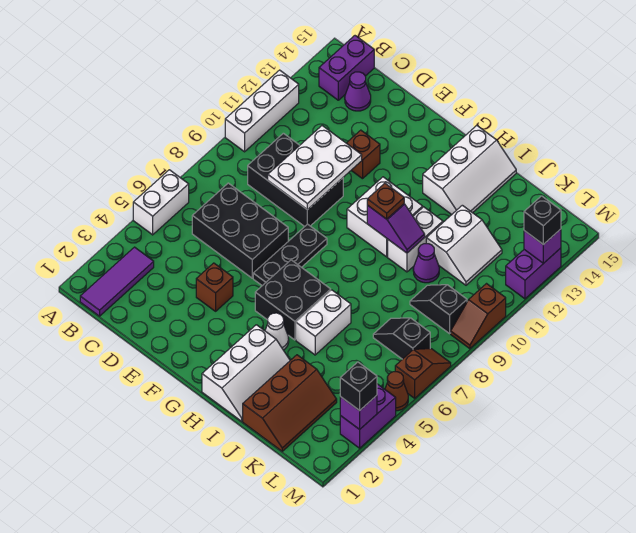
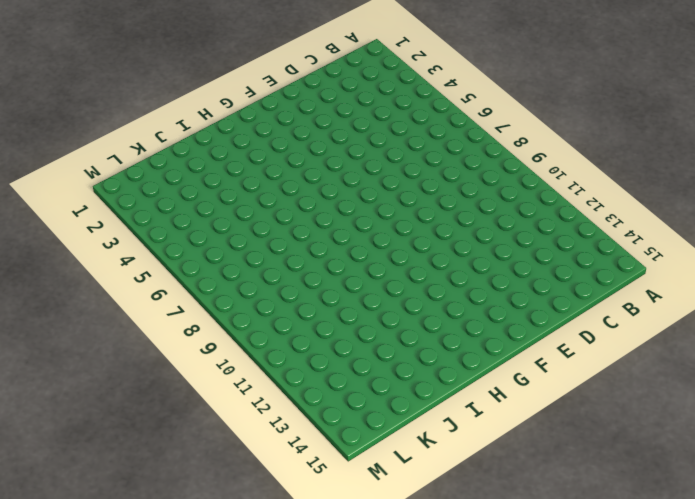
none -> white brick A5:A6 level 1
none -> white brick A10:A12 level 1
none -> purple tile B1:B3 level 1
none -> purple brick B14:B15 level 1

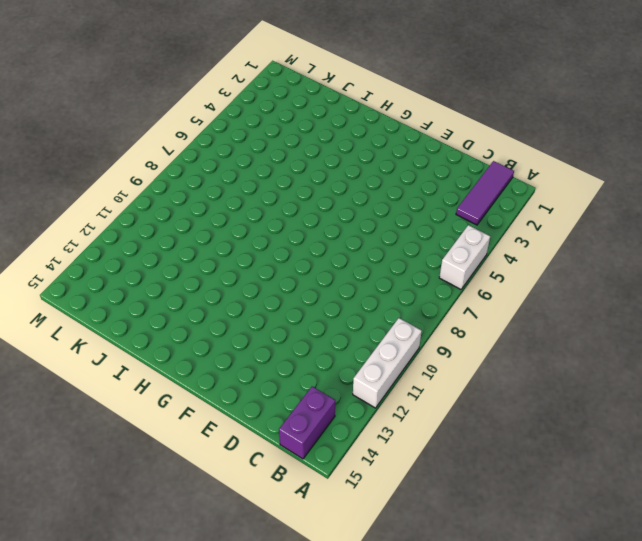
none -> black brick C6:E7 level 1
none -> black brick C9:E10 level 1
none -> purple cone C14 level 1
none -> brown brick E4 level 1

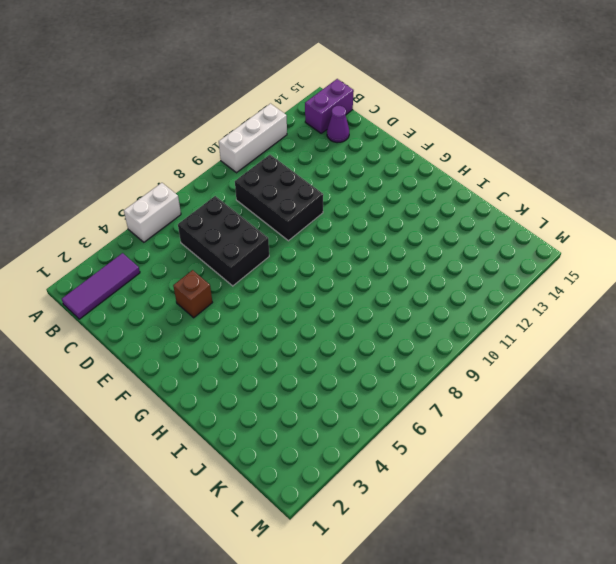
none -> brown brick E12 level 1
none -> black plate F6:F8 level 1
none -> black brick G5:H6 level 1
none -> white brick G10:H11 level 1

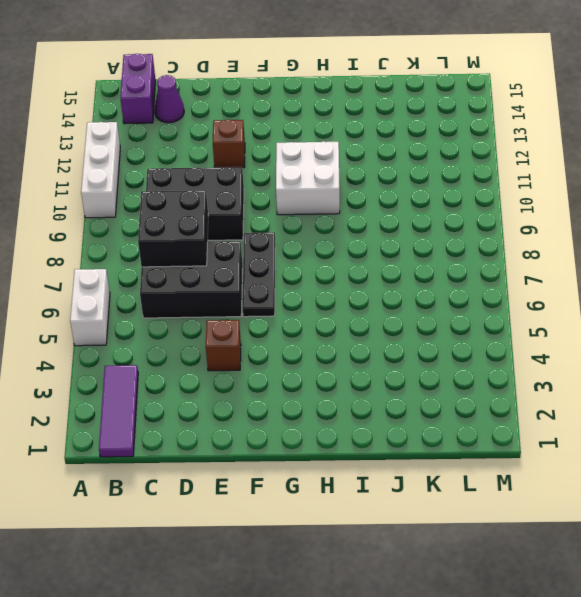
black brick C7:D8 level 2 -> black brick G5:H6 level 1
none -> white slope H1:I3 level 1 top H
none -> white cone H4 level 1
none -> white slope H13:I15 level 1 top H
none -> white brick I5:I6 level 1

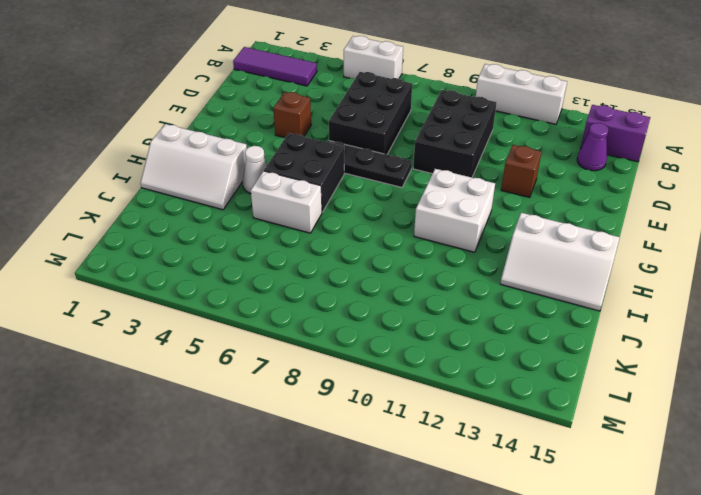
none -> white brick I10:I11 level 1
none -> brown slope J1:K3 level 1 top J
none -> purple cone J10 level 1
none -> white slope J11:K12 level 1 top J

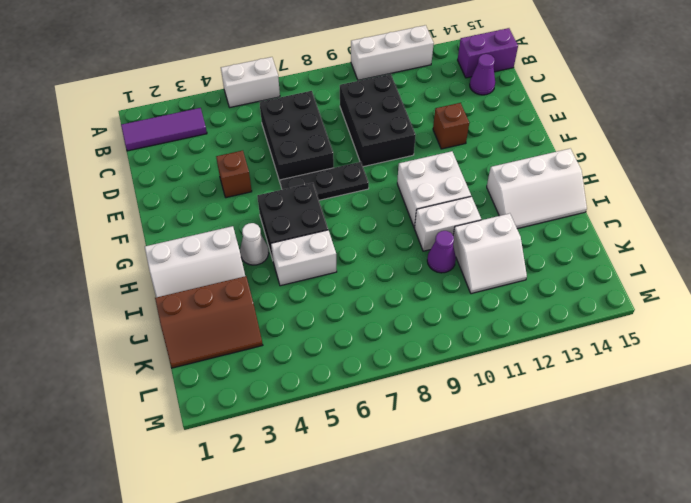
none -> black slope K7:L7 level 1 top L
none -> black slope K9:L9 level 1 top L
none -> purple brick M3:M4 level 1
none -> brown cone M5 level 1

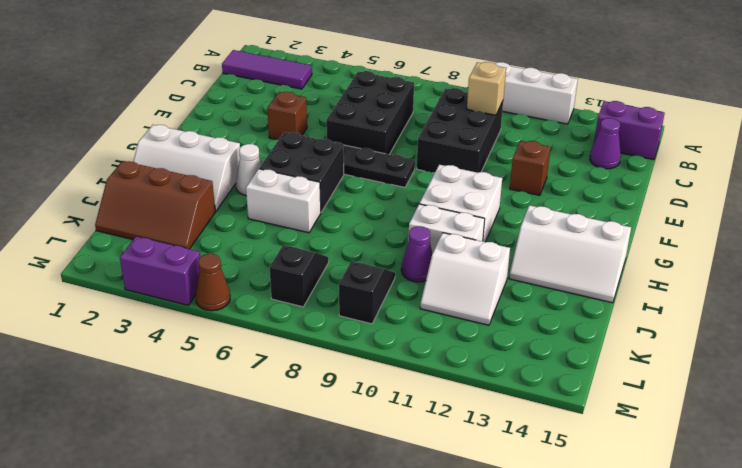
tan brick C10 level 2 -> none
none -> white brick A5:A6 level 1
none -> brown slope M6:M7 level 1 top 6
none -> brown slope M9:M10 level 1 top 10
none -> purple brick M12:M13 level 1

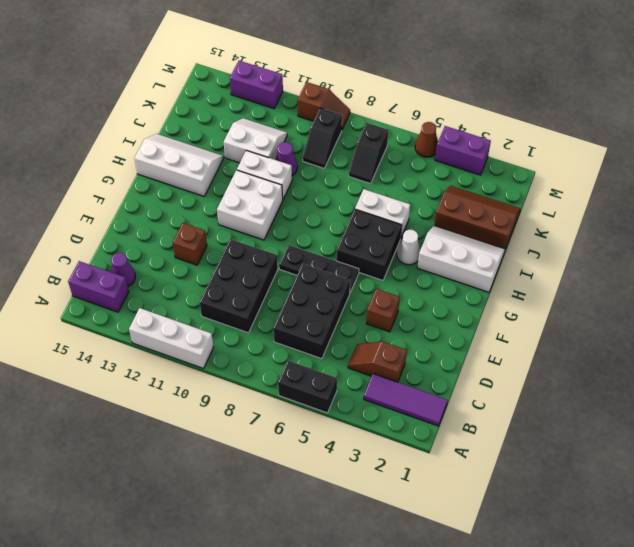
black brick A5:A6 level 1 -> white brick A5:A6 level 1
brown slope C3:C4 level 1 top 3 -> brown slope M6:M7 level 1 top 6
none -> white plate D9:E11 level 2
none -> purple slope H10:I10 level 2 top H
none -> purple brick M3 level 2
none -> purple brick M13 level 2

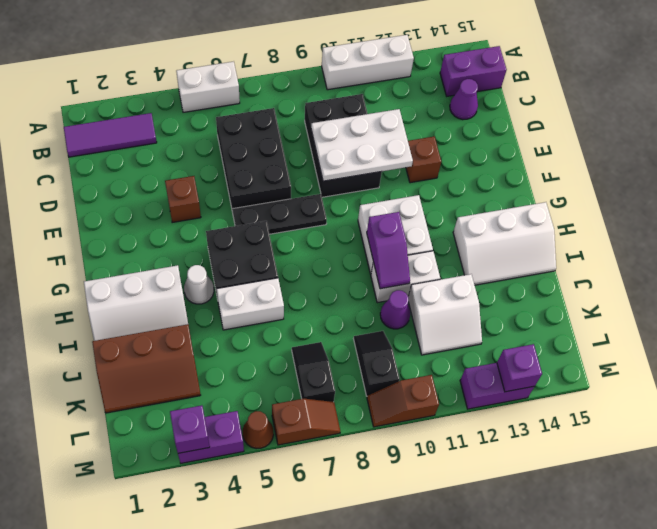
none -> brown plate H10 level 3
none -> black brick M3 level 3
none -> black brick M13 level 3

